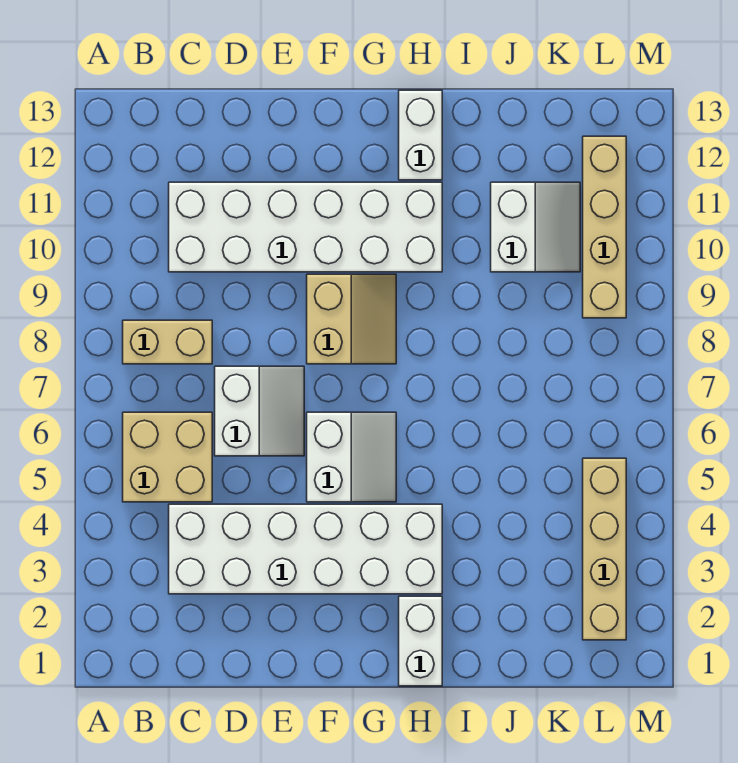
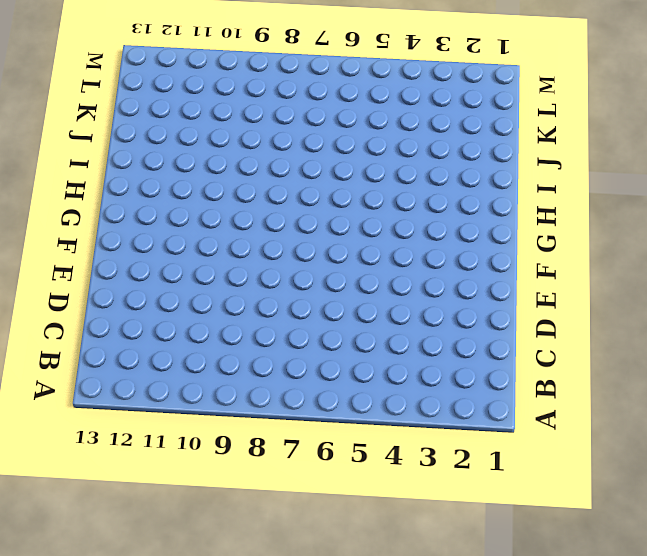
none -> tan brick B5:C6 level 1
none -> tan brick B8:C8 level 1
none -> white brick C3:H4 level 1

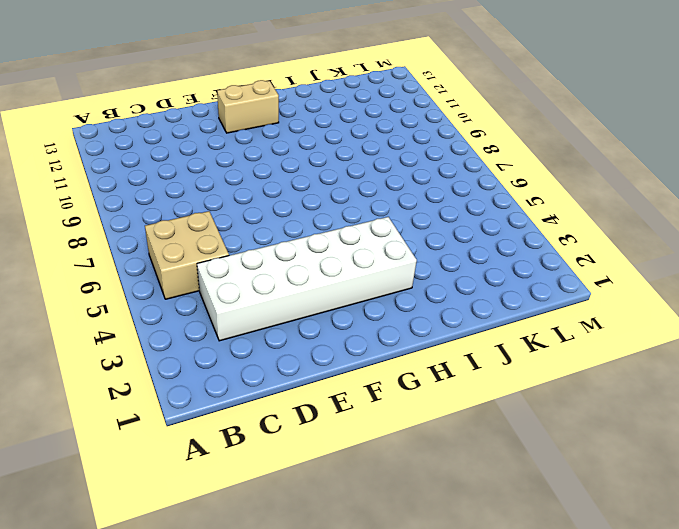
tan brick F12:G12 level 1 -> tan brick B8:C8 level 1
none -> white brick C10:H11 level 1
none -> white slope D6:E7 level 1 top D
none -> white slope F5:G6 level 1 top F

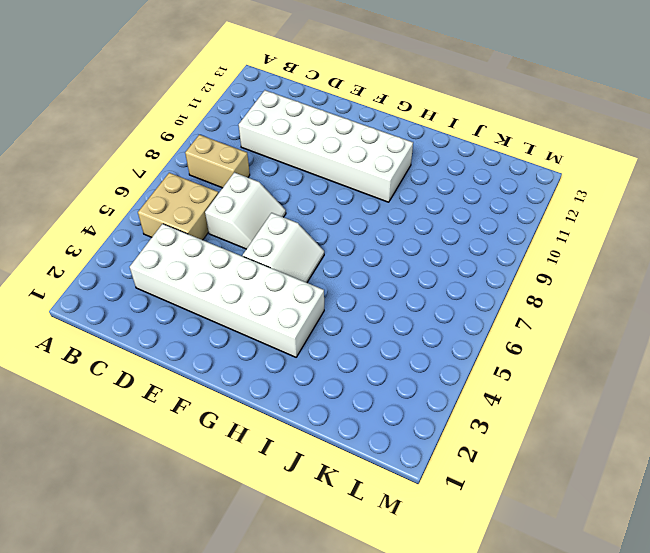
none -> tan slope F8:G9 level 1 top F
none -> white brick H1:H2 level 1
none -> white brick H12:H13 level 1

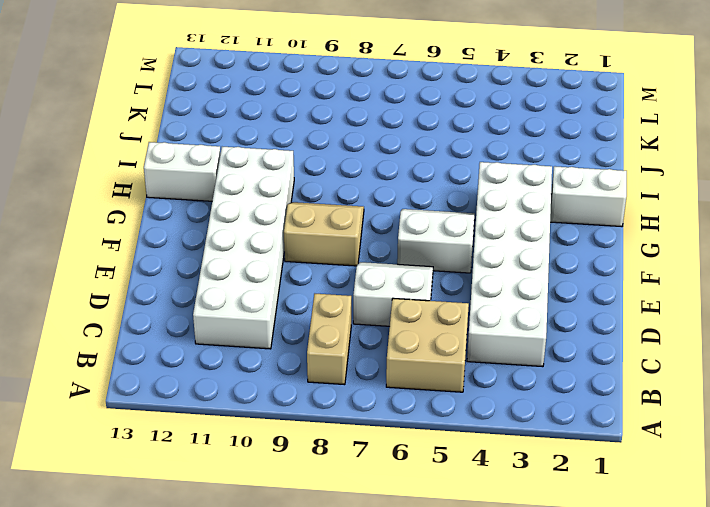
none -> white slope J10:K11 level 1 top J
none -> tan brick L2:L5 level 1
none -> tan brick L9:L12 level 1

